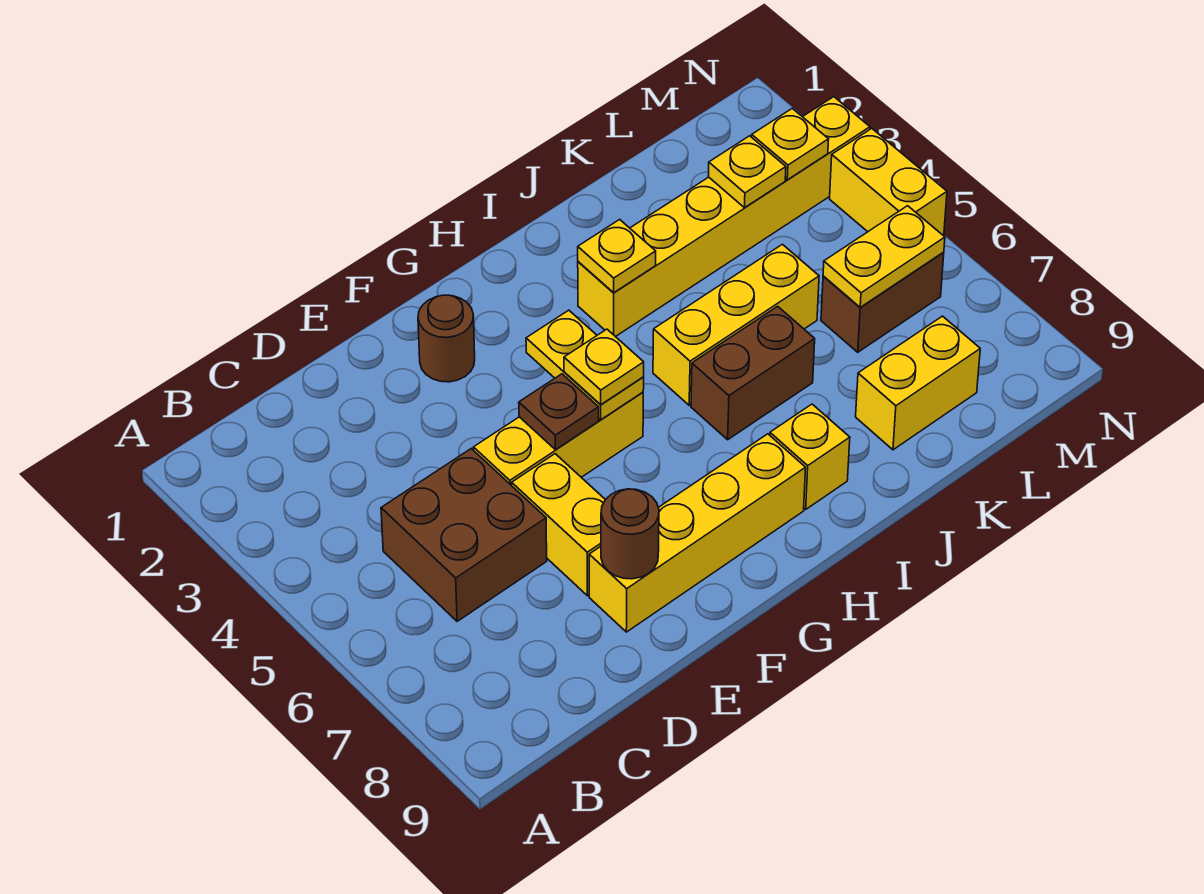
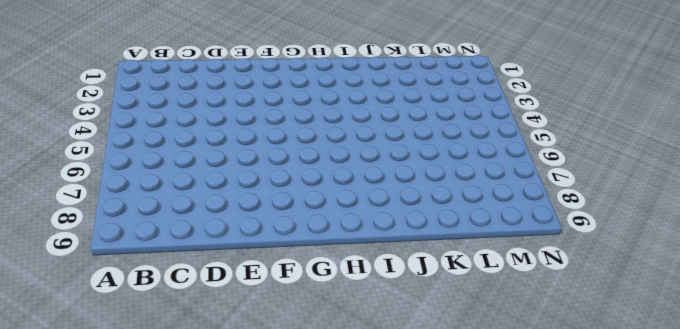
none -> brown brick C5:D6 level 1
none -> yellow brick E5:G5 level 1
none -> yellow brick E6:E7 level 1

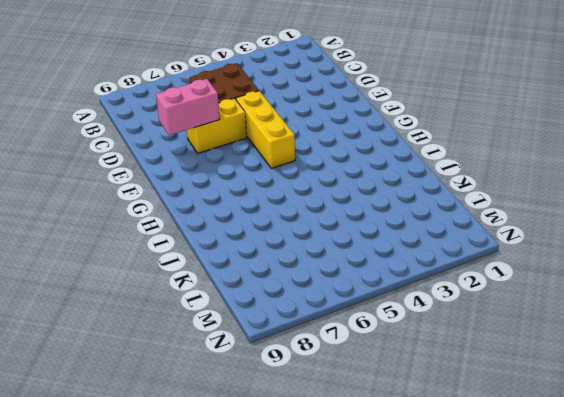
pink brick E7:E8 level 2 -> brown round brick E8 level 2
none -> yellow brick E8:H8 level 1
none -> brown round brick F2 level 1
none -> yellow brick I3:N3 level 1

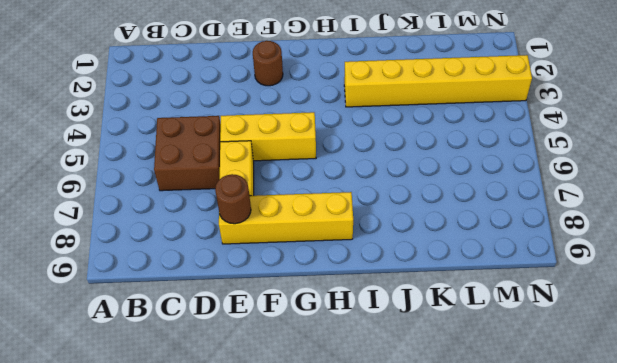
none -> yellow brick I5:K5 level 1
none -> brown brick I6:J6 level 1
none -> yellow brick I8 level 1

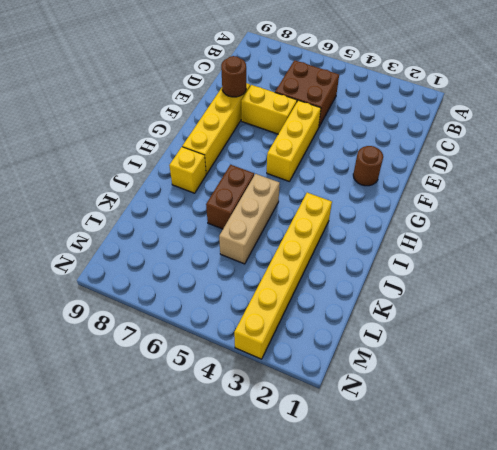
tan brick I5:K5 level 1 -> yellow brick I5:K5 level 1
none -> yellow brick K8:L8 level 1
none -> brown brick L6:M6 level 1
none -> yellow brick N4:N5 level 1

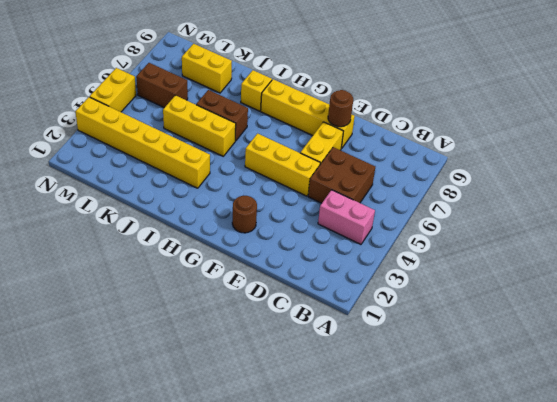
pink brick B4:C4 level 1 -> none
none -> brown plate F5 level 2
none -> yellow plate G4:G5 level 2
none -> yellow plate I3 level 2

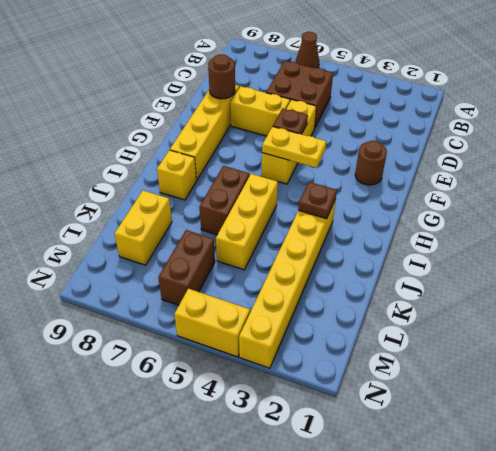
brown cone A6 level 1 -> none
brown plate I3 level 2 -> yellow plate I3 level 2
none -> yellow plate L3 level 2
none -> yellow plate L6:M6 level 2
none -> yellow plate M3 level 2

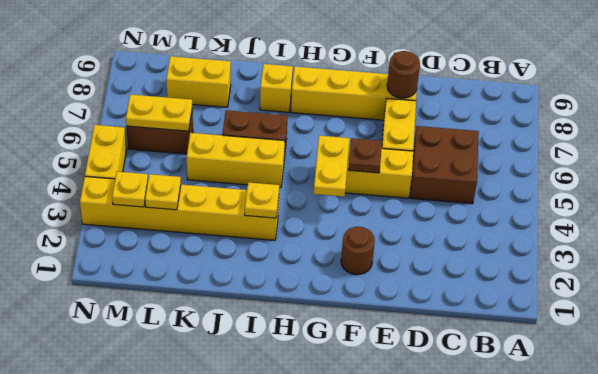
none -> yellow plate G5 level 3

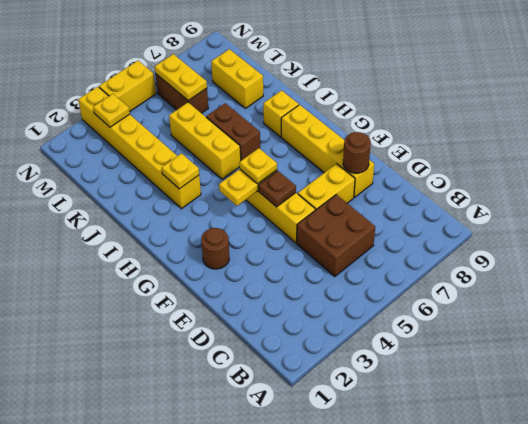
none -> yellow plate L3 level 2

